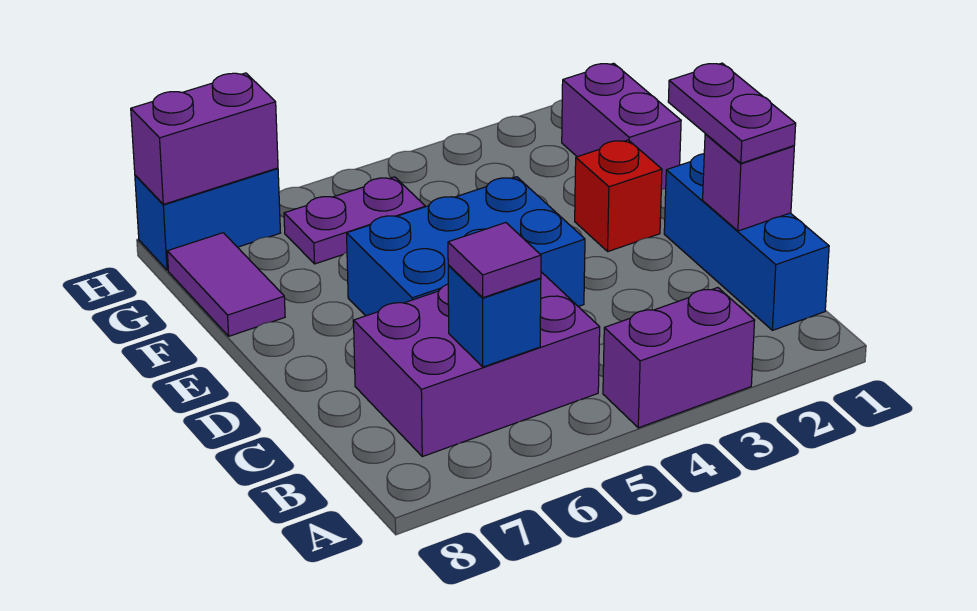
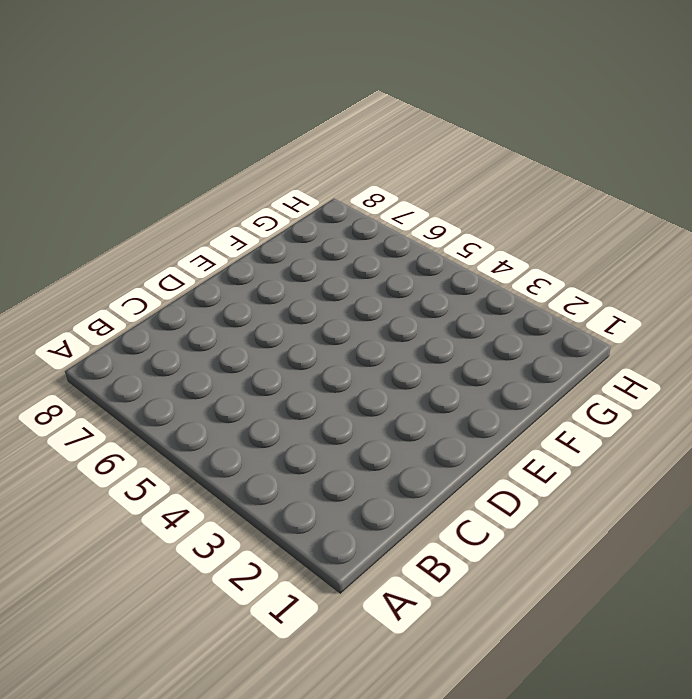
none -> purple brick A3:A4 level 1
none -> blue brick B1:D1 level 1
none -> purple brick B5:C7 level 1

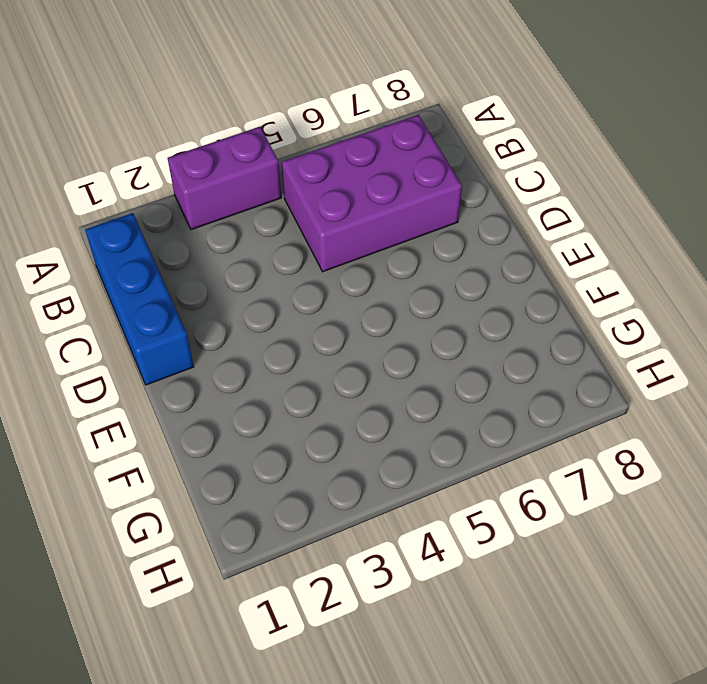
none -> blue brick D4:E6 level 1
none -> red brick E2 level 1
none -> purple brick F1:G1 level 1

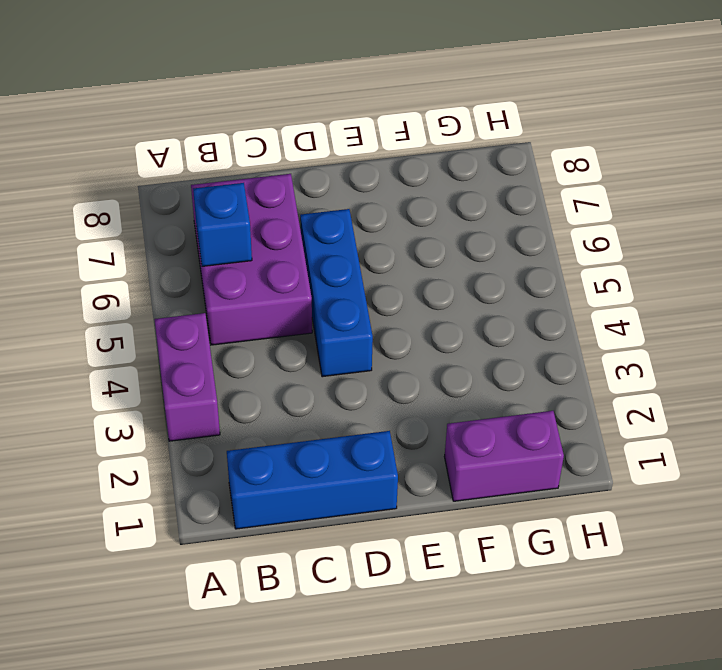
blue brick D4:D6 level 1 -> blue brick D4:E6 level 1
none -> red brick E2 level 1
none -> purple tile F8:G8 level 1
none -> purple plate G5:G6 level 1

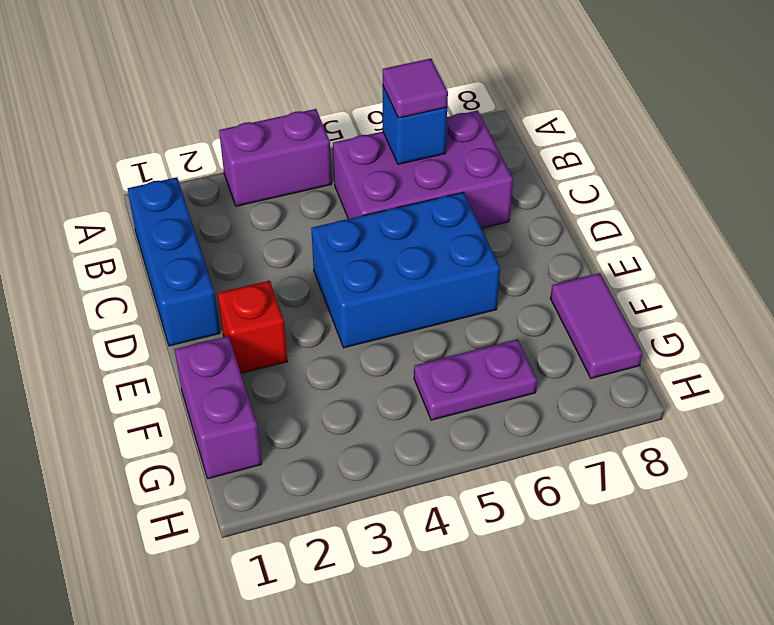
none -> blue brick H7:H8 level 1
none -> purple brick C1 level 2
none -> purple brick H7:H8 level 2

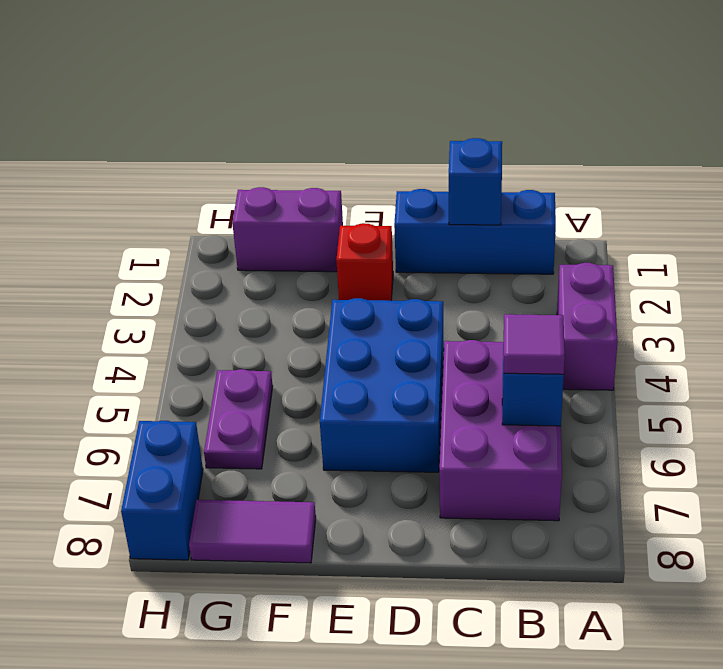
blue brick C1 level 2 -> purple brick C1 level 2
none -> purple brick H7:H8 level 2
none -> purple plate C1:D1 level 3

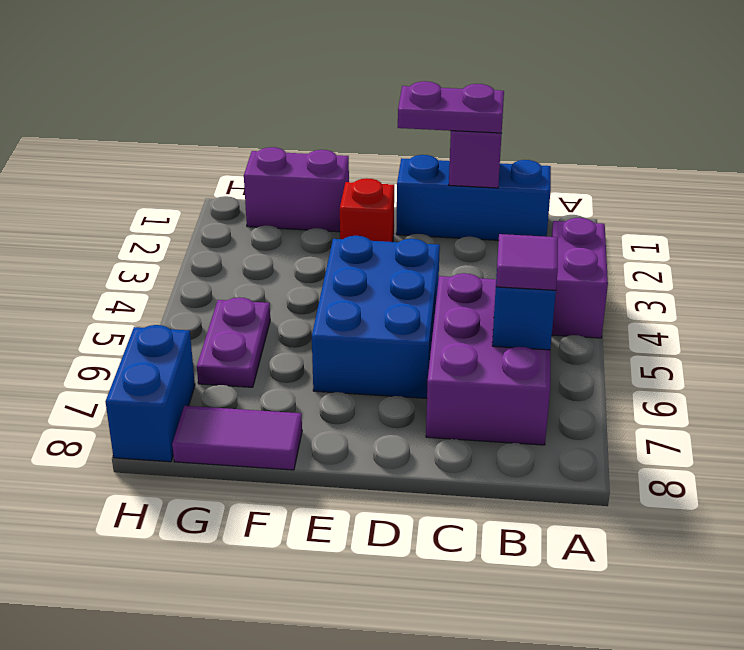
none -> purple brick H7:H8 level 2

